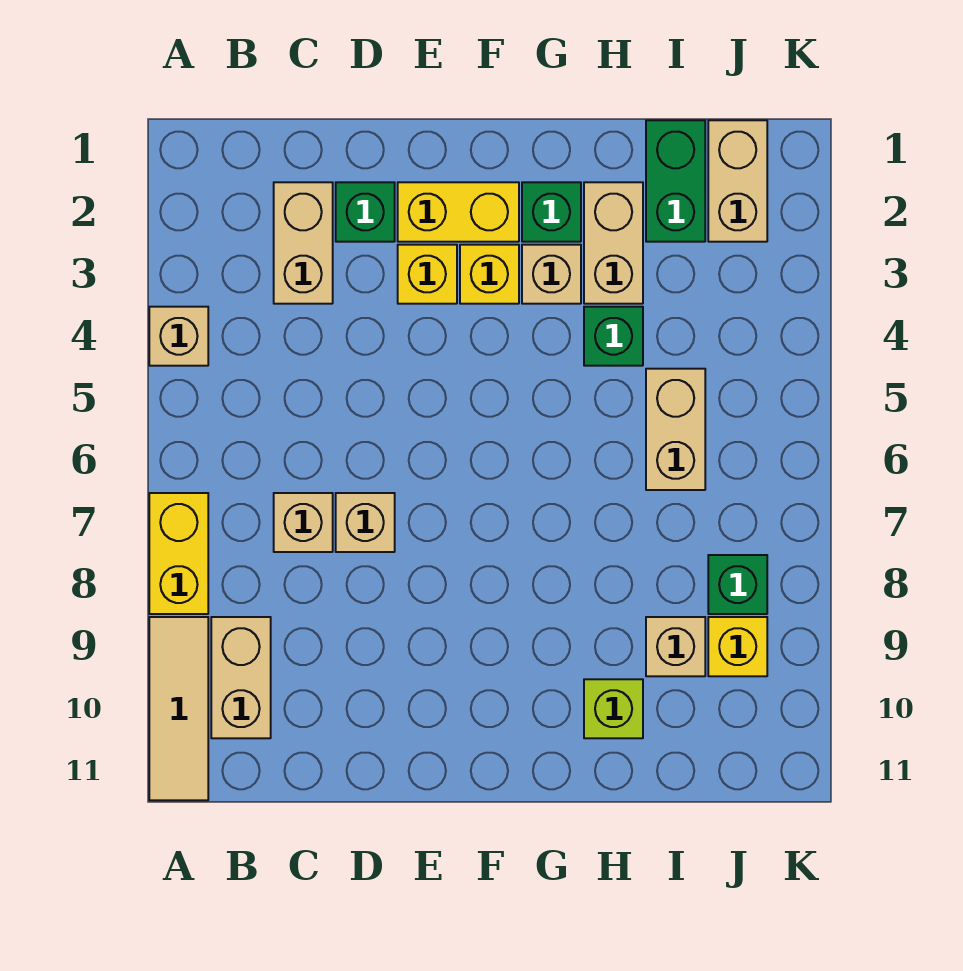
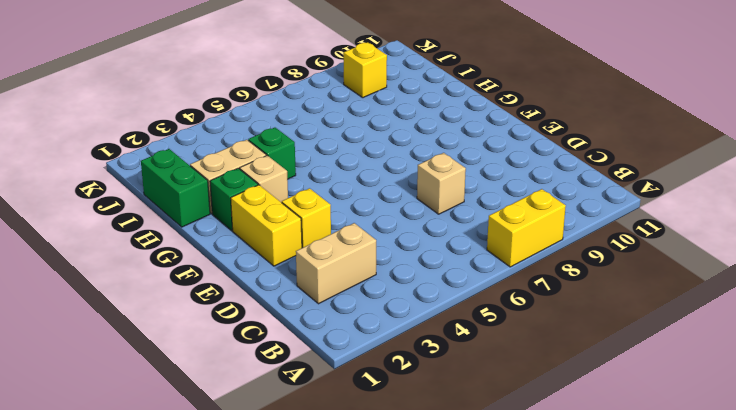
green brick H1:I1 level 1 -> green brick I1:I2 level 1
none -> tan brick A4 level 1
none -> tan tile A9:A11 level 1
none -> tan brick B9:B10 level 1

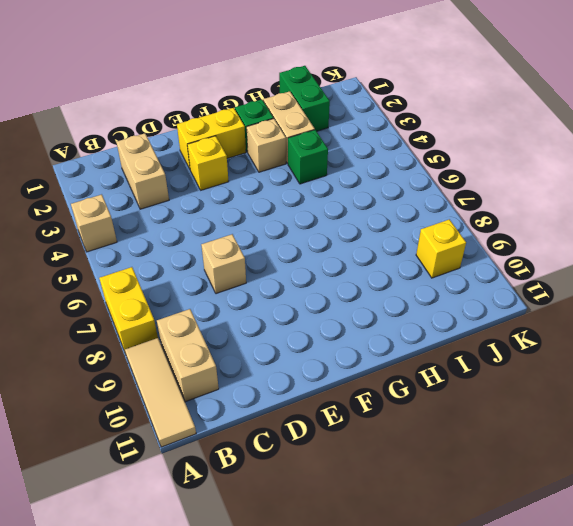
none -> tan brick C7 level 1
none -> green brick D2 level 1
none -> yellow brick F3 level 1

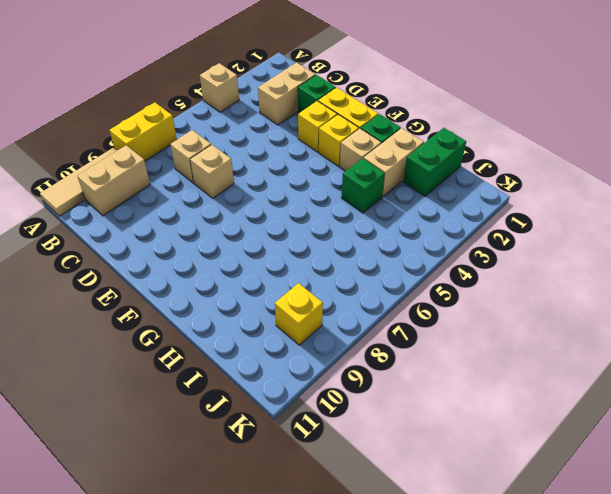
none -> lime brick H10 level 1
none -> tan brick I5:I6 level 1
none -> tan brick I9 level 1

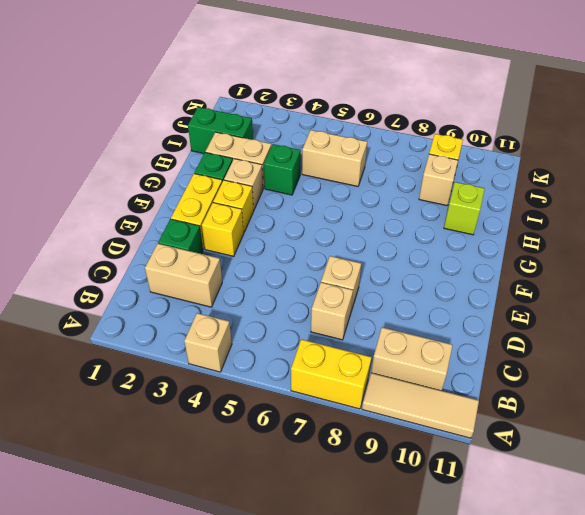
none -> tan brick J1:J2 level 1
none -> green brick J8 level 1

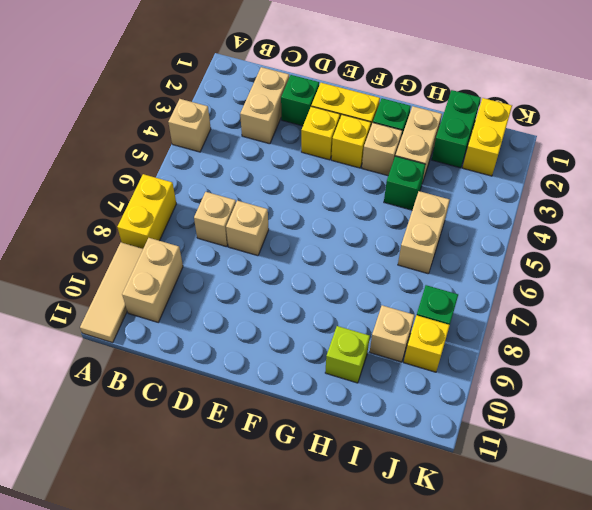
yellow brick J1:J2 level 1 -> tan brick J1:J2 level 1

